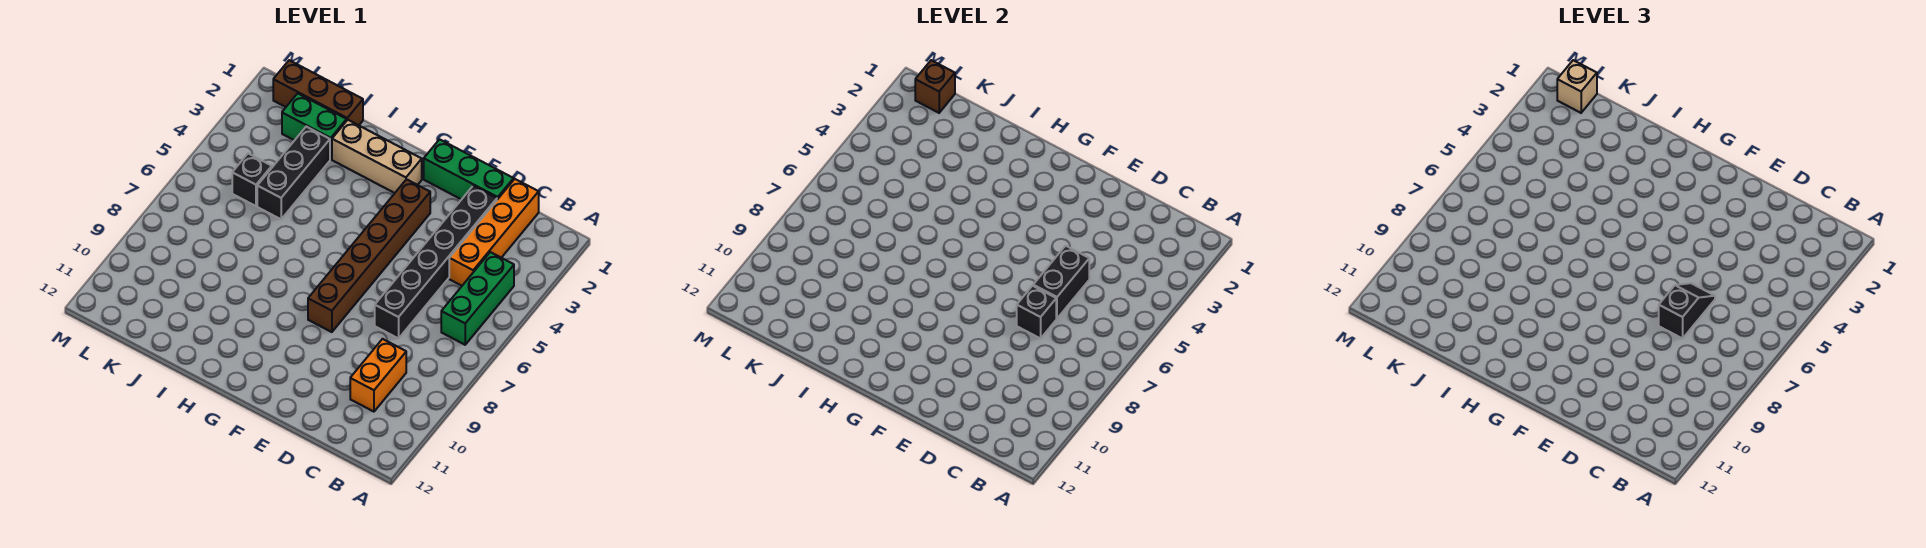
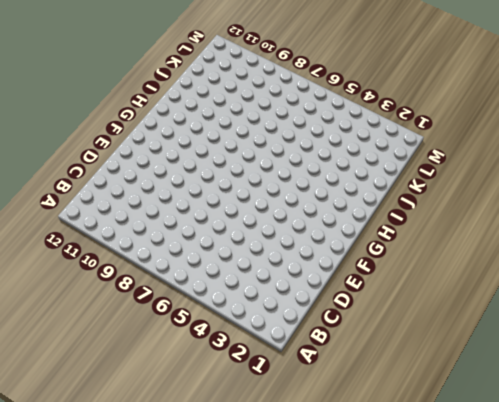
none -> green brick B4:B6 level 1
none -> orange brick C1:C4 level 1
none -> orange brick C9:C10 level 1

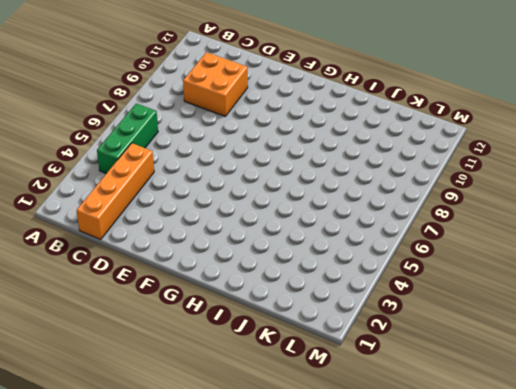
orange brick C9:D10 level 1 -> orange brick C9:C10 level 1
none -> green brick D1:F1 level 1
none -> black brick D2:D7 level 1
none -> brown brick F3:F8 level 1

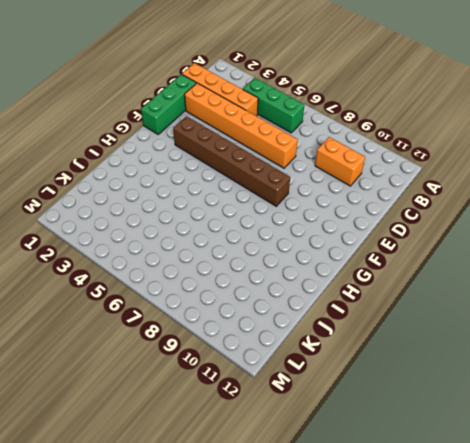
orange brick D2:D7 level 1 -> black brick D2:D7 level 1
none -> tan brick G2:I2 level 1
none -> brown brick J1:L1 level 1
none -> green brick J2:K2 level 1

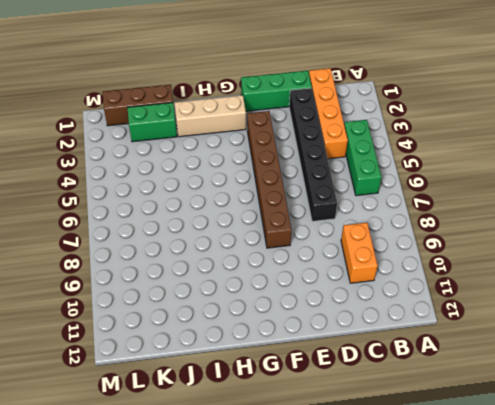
none -> black brick J3:J5 level 1
none -> black brick K5 level 1
none -> black brick D5:D6 level 2

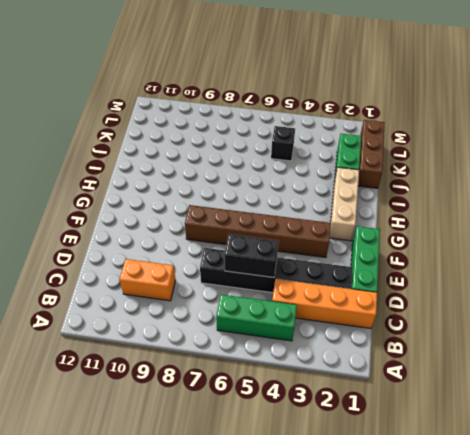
none -> black brick J3:J5 level 1
none -> black brick D7 level 2
none -> brown brick L1 level 2

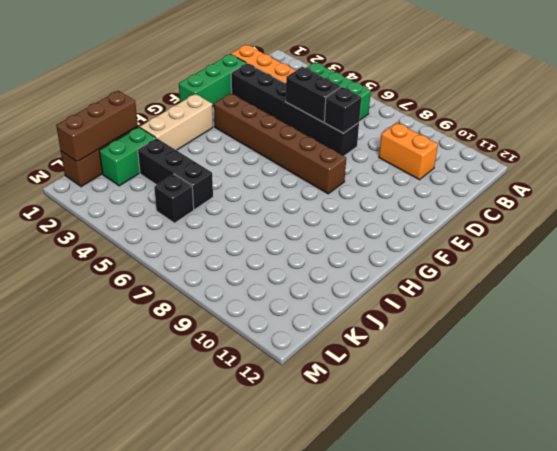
brown brick J1:L1 level 2 -> brown brick L1 level 2
none -> black slope D6:D7 level 3 top 7
none -> tan brick L1 level 3

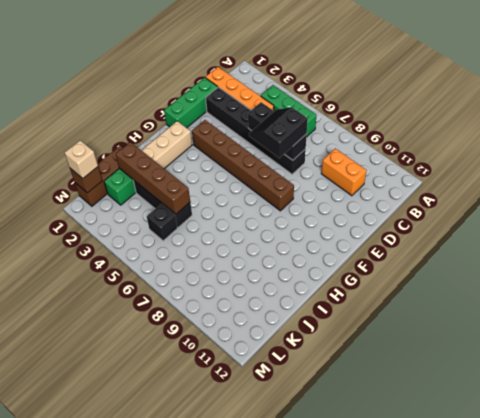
black slope D6:E7 level 3 top 7 -> black slope D6:D7 level 3 top 7
brown brick J2:J5 level 2 -> none

